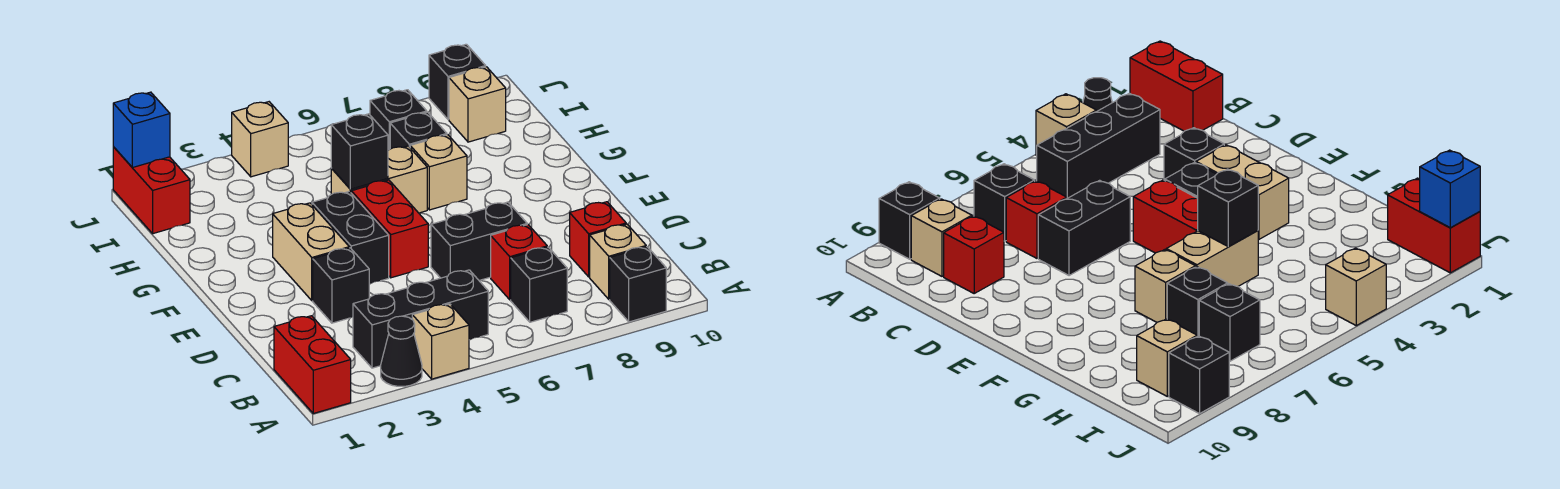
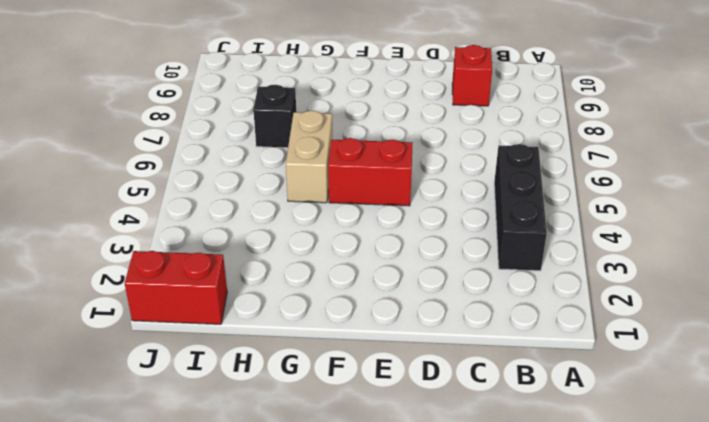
none -> red brick A1:B1 level 1
none -> black cone A3 level 1
none -> tan brick A4 level 1

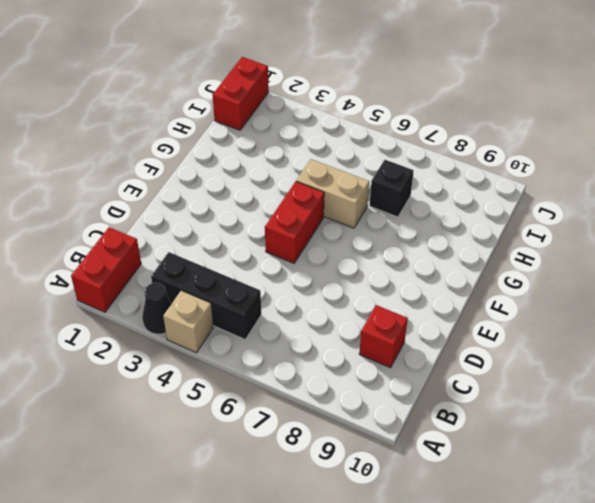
none -> black brick A9 level 1
none -> black brick B7 level 1
none -> tan brick B9 level 1

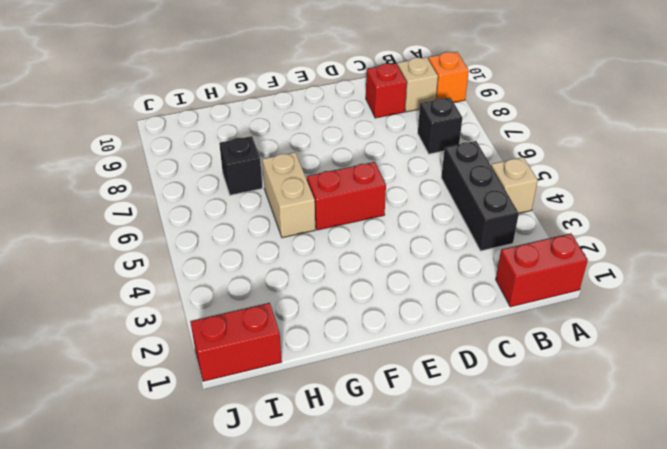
orange brick A9 level 1 -> black brick A9 level 1
none -> black cone A3 level 1
none -> red brick C7 level 1
none -> black brick D3 level 1

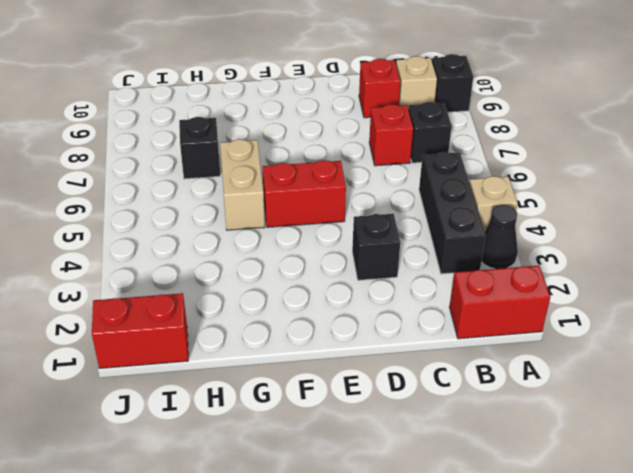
none -> black brick D6:D7 level 1
none -> tan brick E3:F3 level 1
none -> black brick E4:F4 level 1

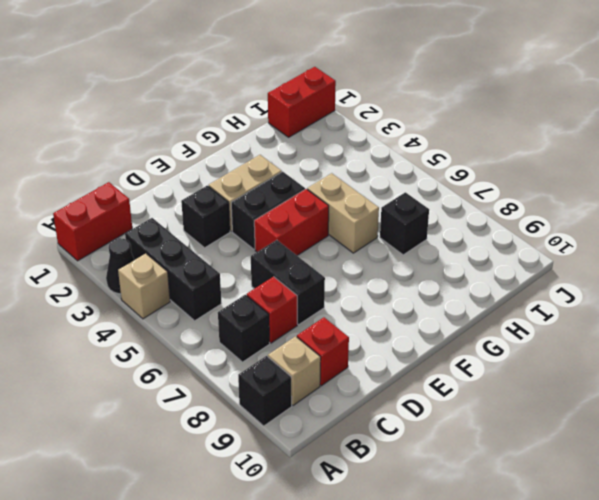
none -> tan brick G7 level 1
none -> black brick I7 level 1
none -> tan brick I9 level 1

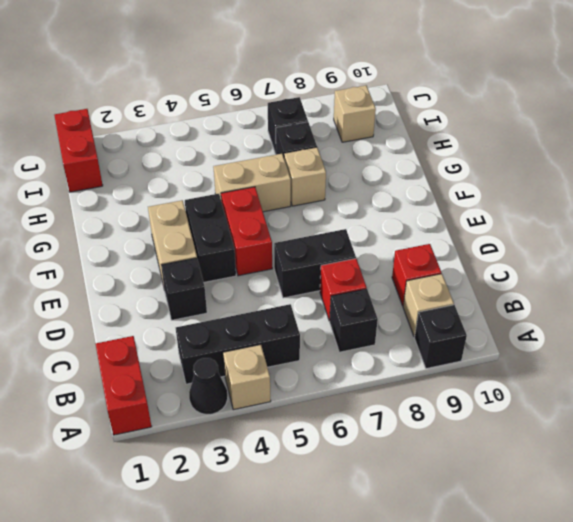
none -> tan brick J4 level 1
none -> black brick J9 level 1
none -> black brick G5 level 2

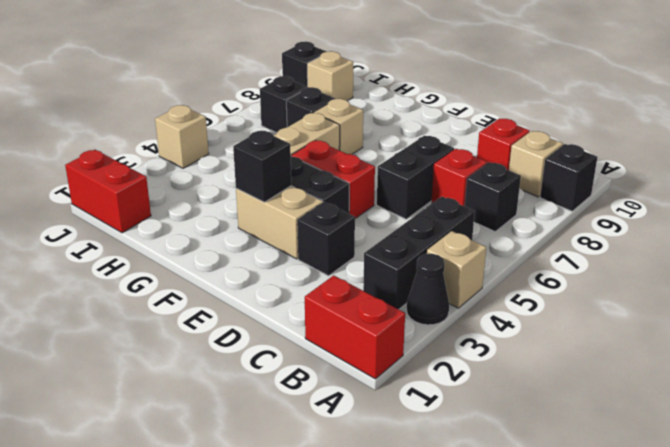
black brick F3 level 2 -> black brick G5 level 2
none -> blue brick J1 level 2

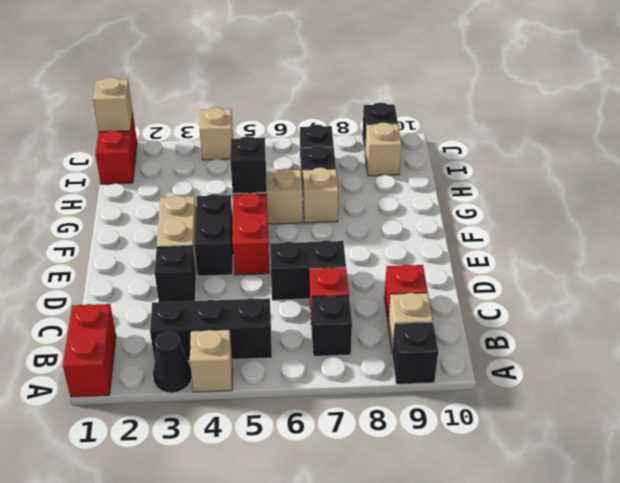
tan brick J1 level 2 -> blue brick J1 level 2

